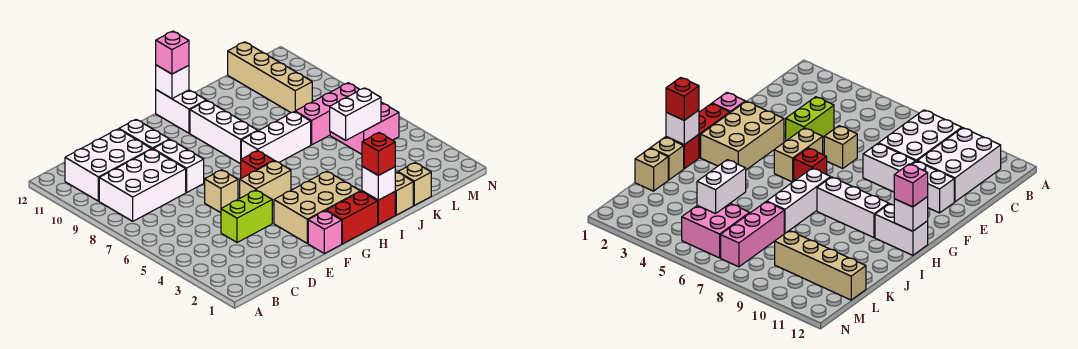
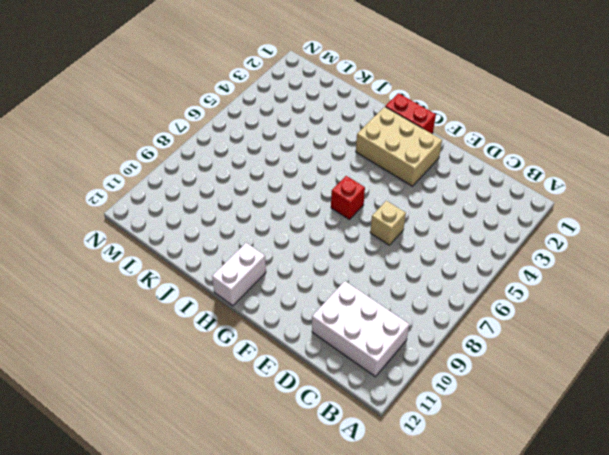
none -> white brick B8:D9 level 1
none -> lime brick D4:E4 level 1
none -> white brick E8:E9 level 1

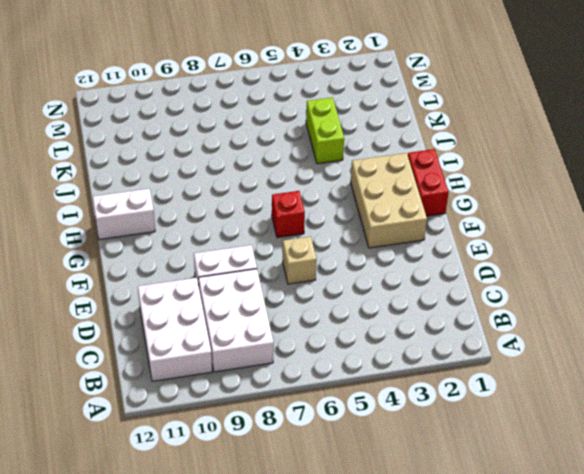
lime brick J4:K4 level 1 -> lime brick D4:E4 level 1
none -> white brick E10:E11 level 1
none -> pink brick F1 level 1
none -> tan brick F5:G5 level 1

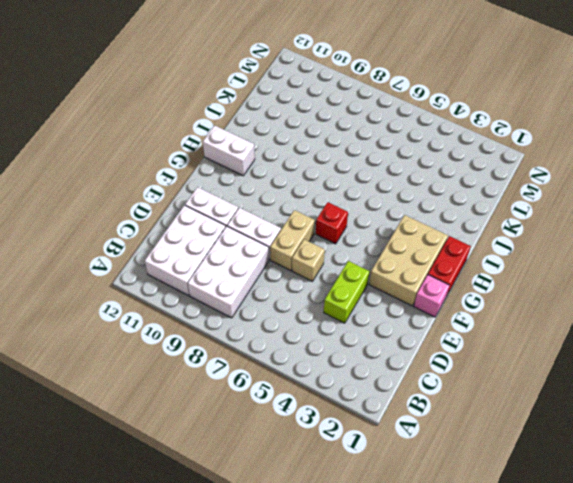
tan brick E7:F7 level 1 -> tan brick F5:G5 level 1
none -> white brick H7:J7 level 1
none -> white brick H8:H10 level 1
none -> red brick I1 level 1

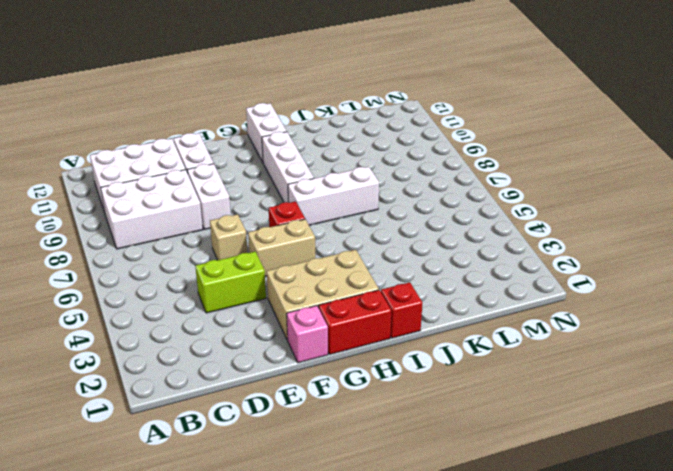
none -> tan brick J1 level 1
none -> tan brick K1 level 1
none -> pink brick K7:M7 level 1

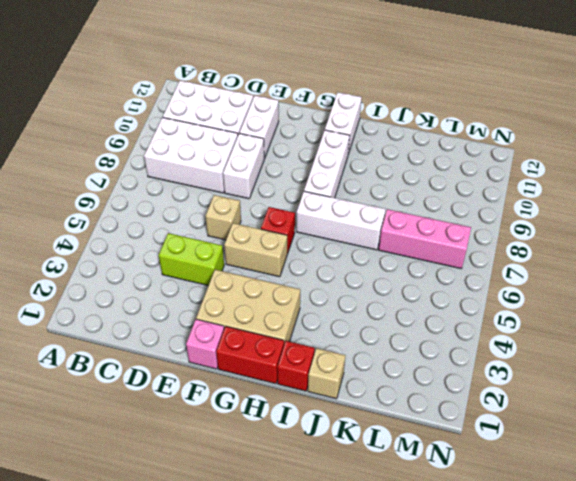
none -> tan brick K1 level 1
none -> pink brick L5:M6 level 1
none -> tan brick L9:L12 level 1

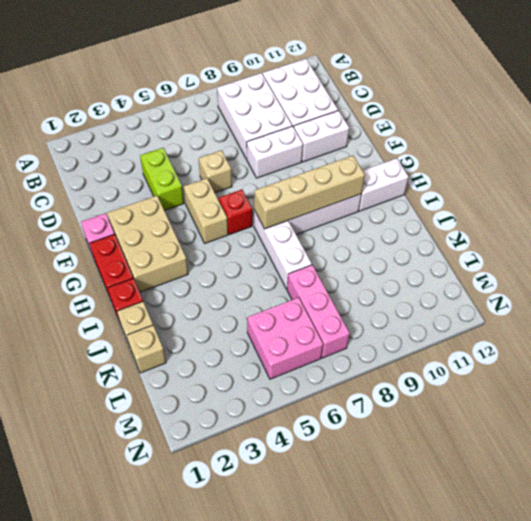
tan brick H7:H10 level 2 -> tan brick L9:L12 level 1
none -> white brick H12 level 2
none -> white brick I1 level 2
none -> white brick K5:L5 level 2

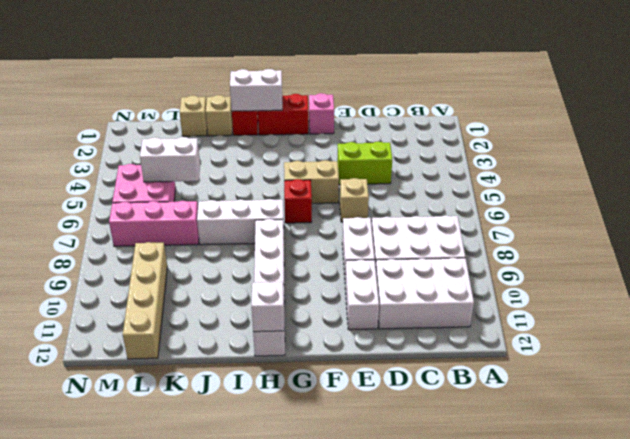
white brick H1:I1 level 2 -> white brick I1 level 2
none -> tan brick F2:H3 level 1
none -> pink brick H12 level 3
none -> red brick I1 level 3

